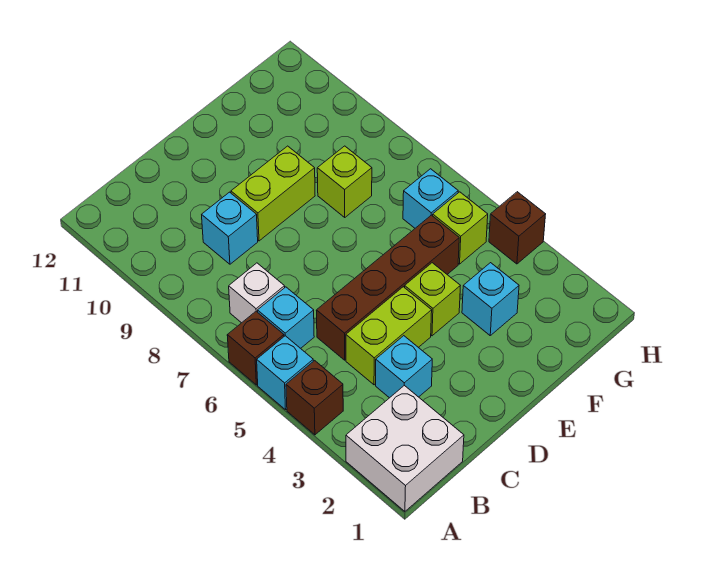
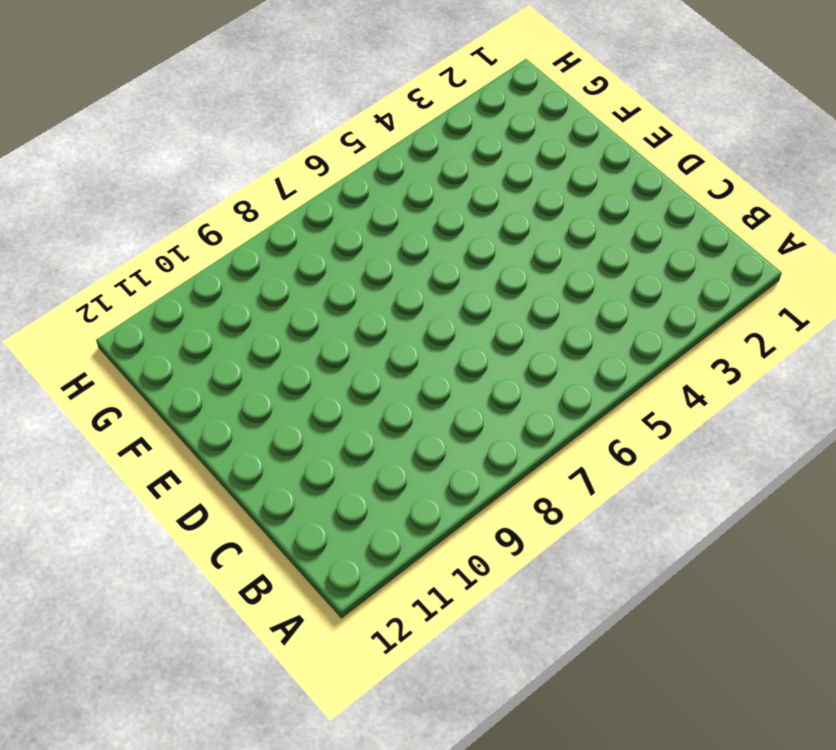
none -> white brick A1:B2 level 1
none -> brown brick A4 level 1
none -> cyan brick A5 level 1

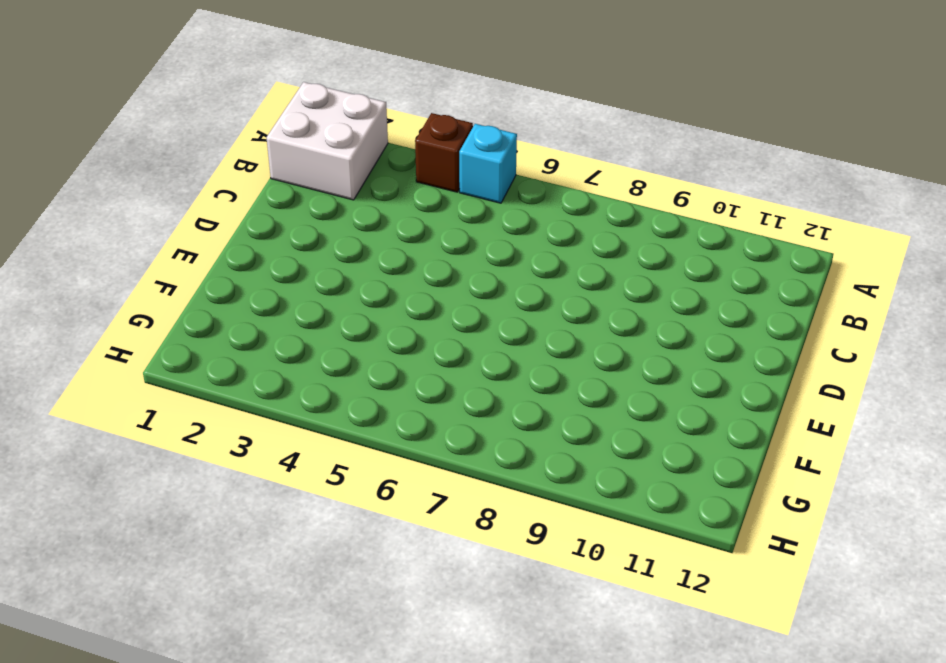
none -> brown brick A6 level 1
none -> cyan brick B6 level 1
none -> white brick B7 level 1

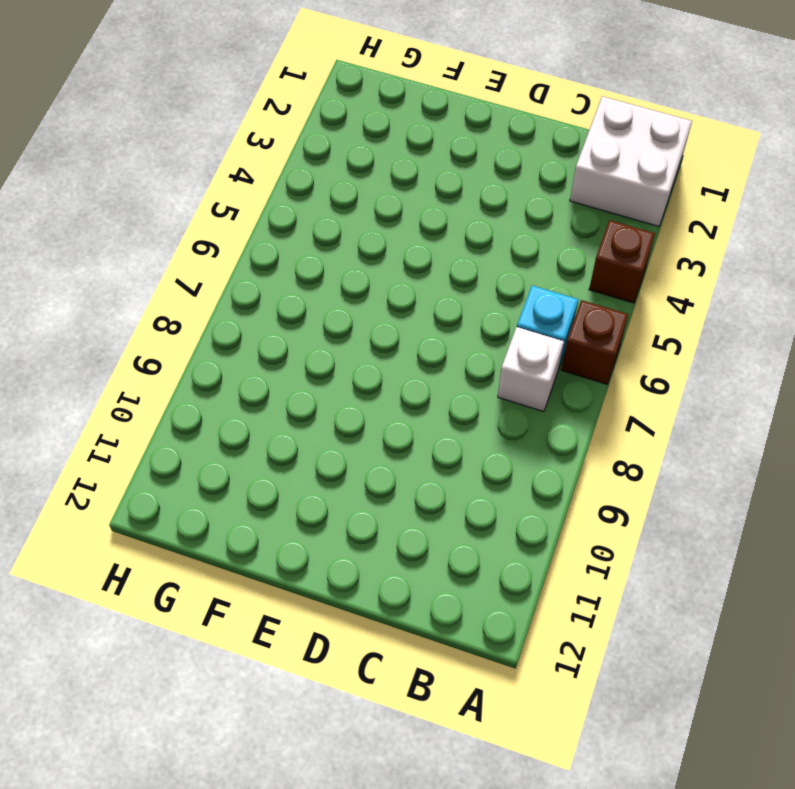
none -> cyan brick A5 level 1
none -> cyan brick C3 level 1
none -> lime brick C4:D4 level 1

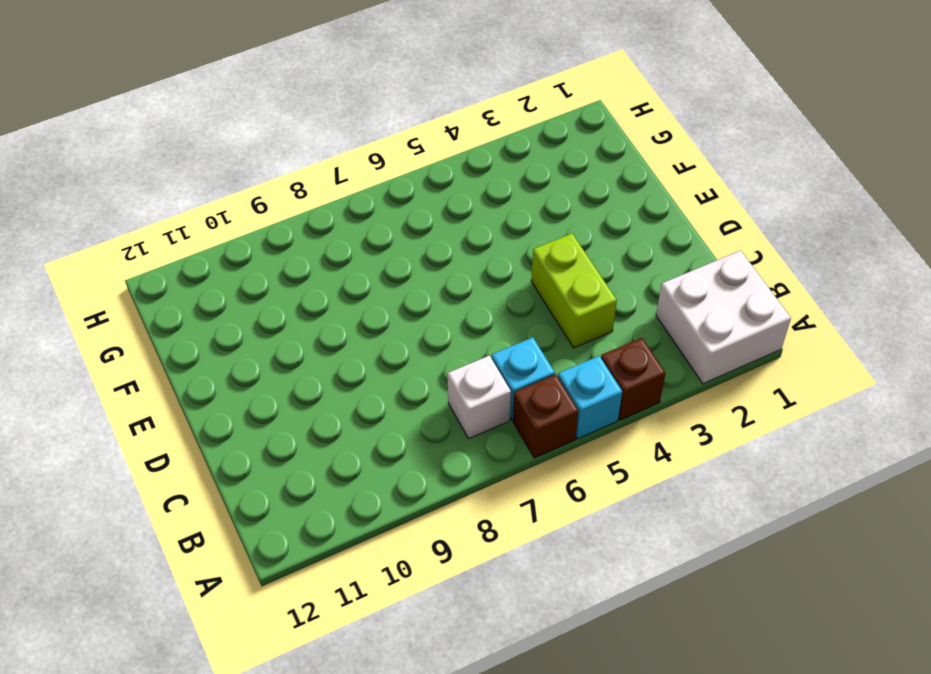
none -> cyan brick C3 level 1
none -> brown brick C5:F5 level 1
none -> cyan brick C9 level 1

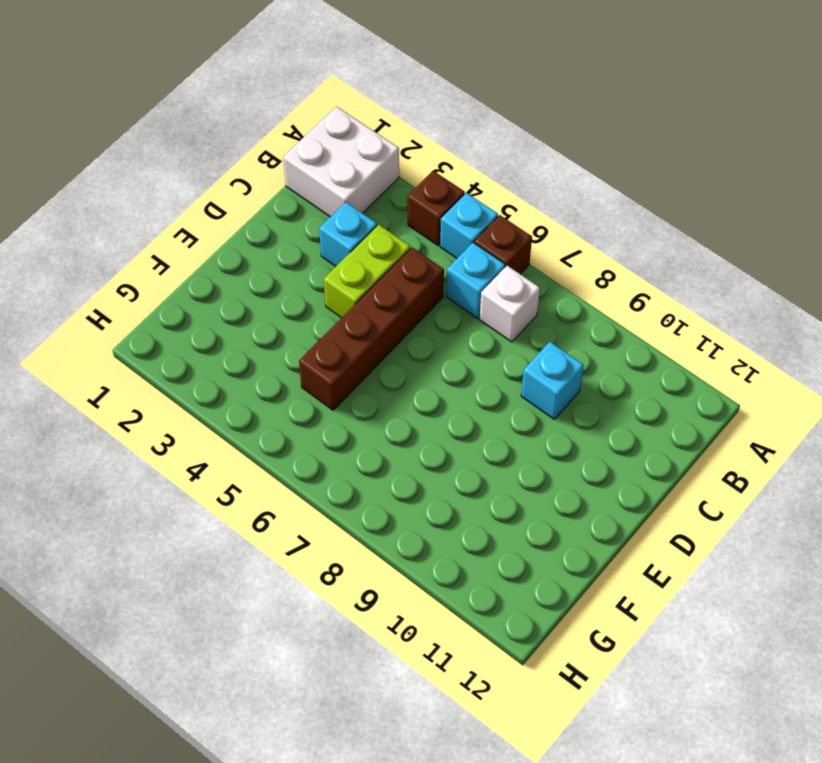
none -> lime brick D9:E9 level 1
none -> lime brick E4 level 1
none -> cyan brick F3 level 1

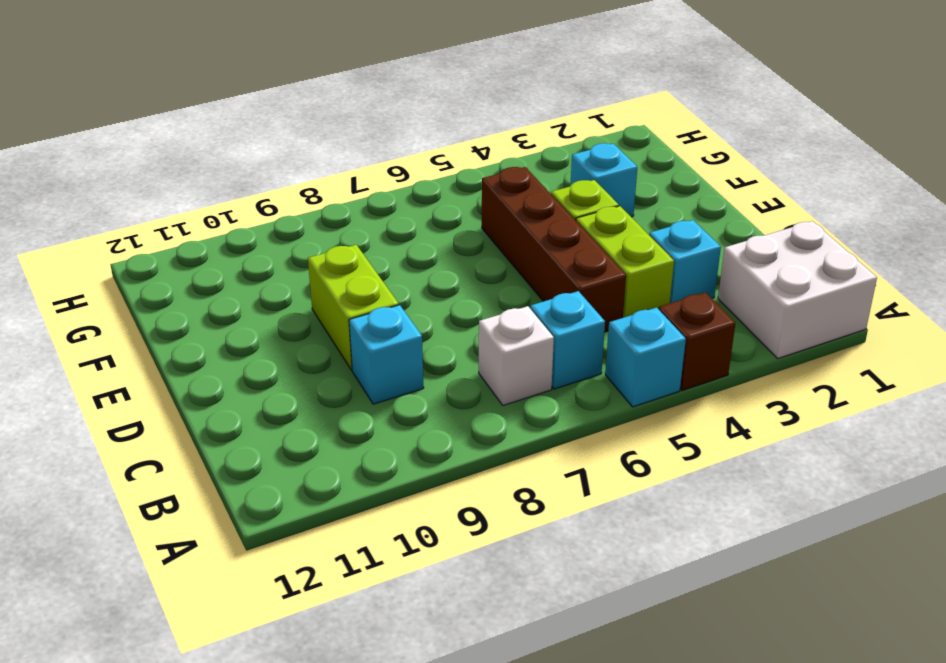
none -> brown brick A6 level 1
none -> lime brick F8 level 1
none -> lime brick G5 level 1

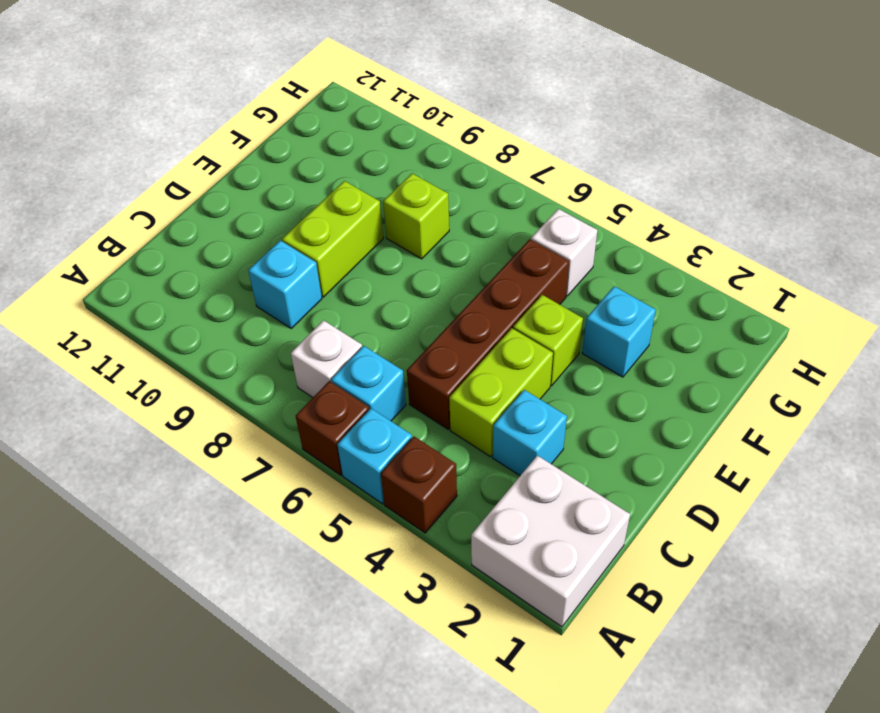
white brick G5 level 1 -> lime brick G5 level 1
none -> cyan brick G6 level 1
none -> brown brick H4 level 1

